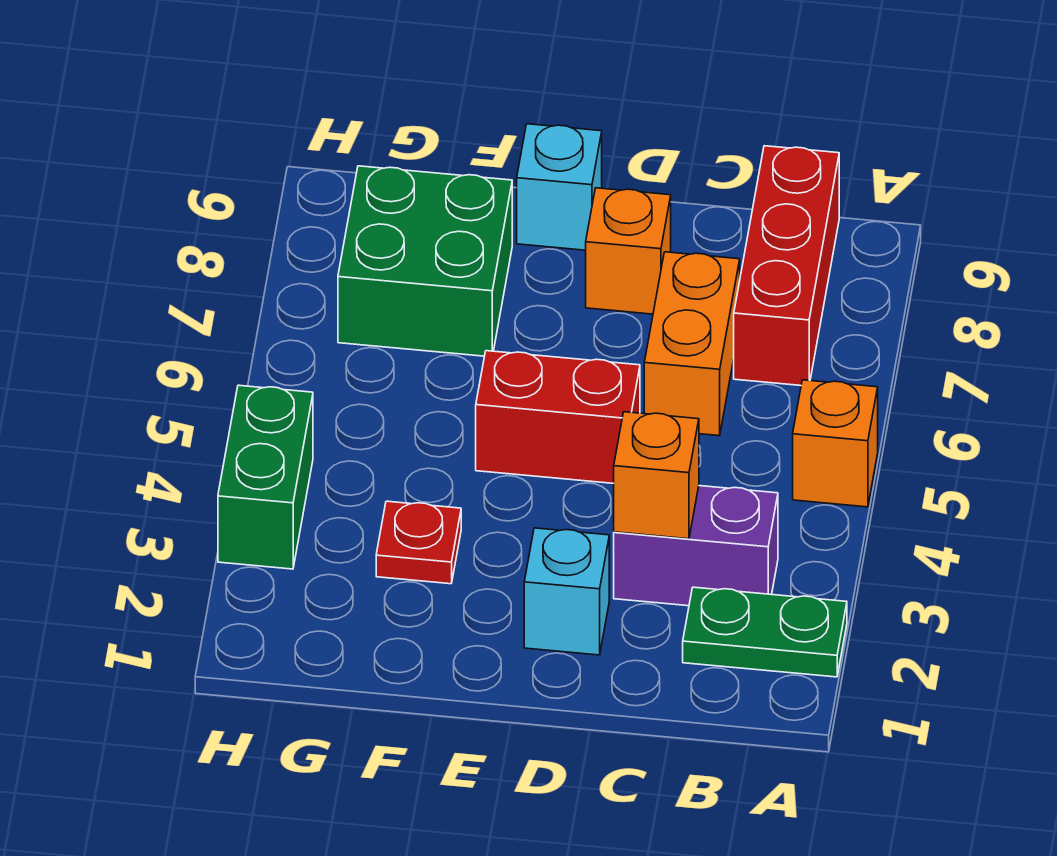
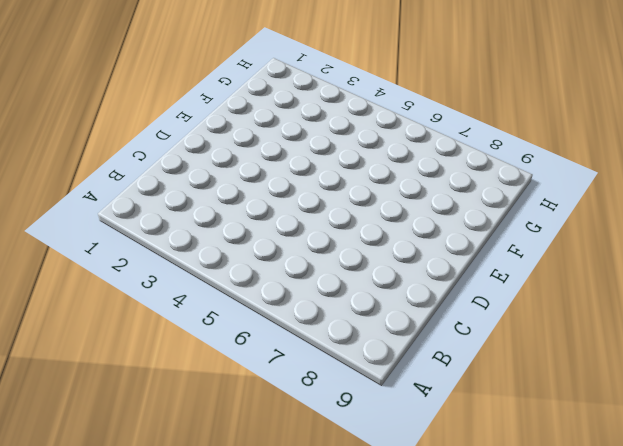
none -> green plate A2:B2 level 1
none -> orange brick A5 level 1
none -> purple brick B3:C3 level 1

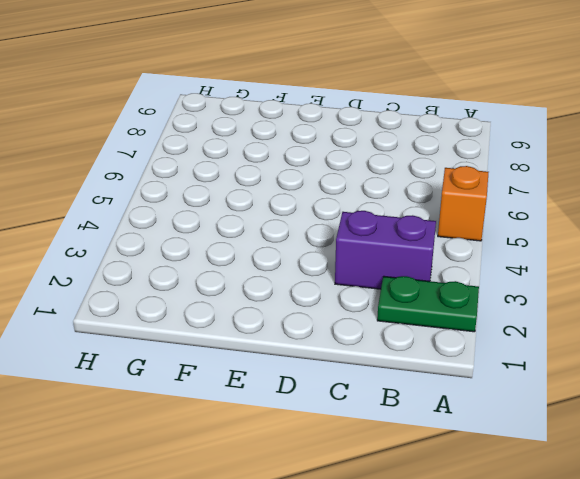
none -> red brick B7:B9 level 1
none -> orange brick C6:C7 level 1
none -> cyan brick D2 level 1

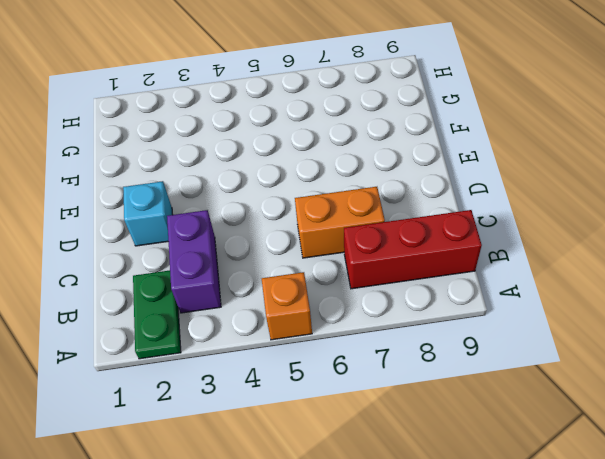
none -> red brick D5:E5 level 1
none -> orange brick D8 level 1
none -> cyan brick E9 level 1

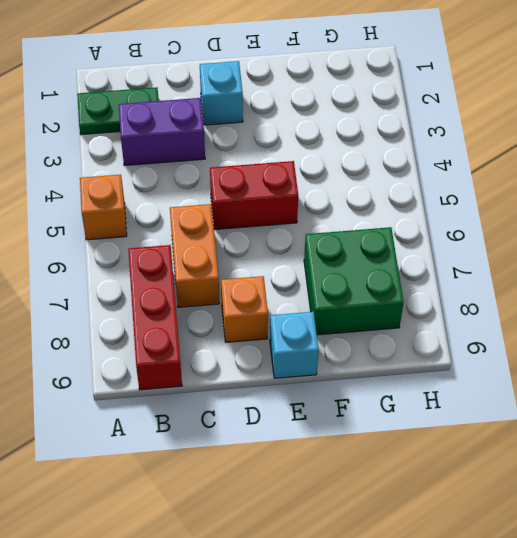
none -> red plate F3 level 1
none -> green brick H3:H4 level 1
none -> orange brick C3 level 2

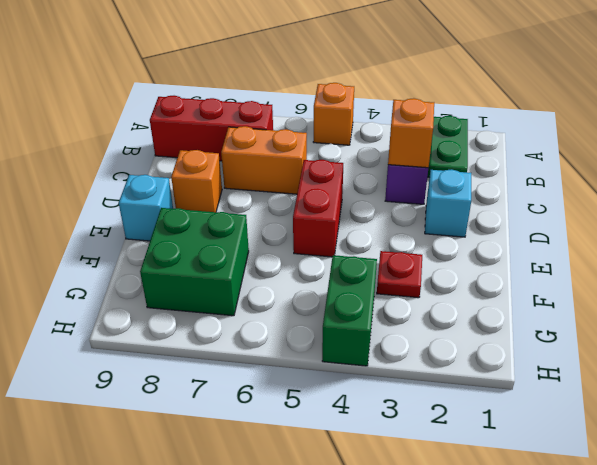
green brick G4:H4 level 1 -> green brick H3:H4 level 1

